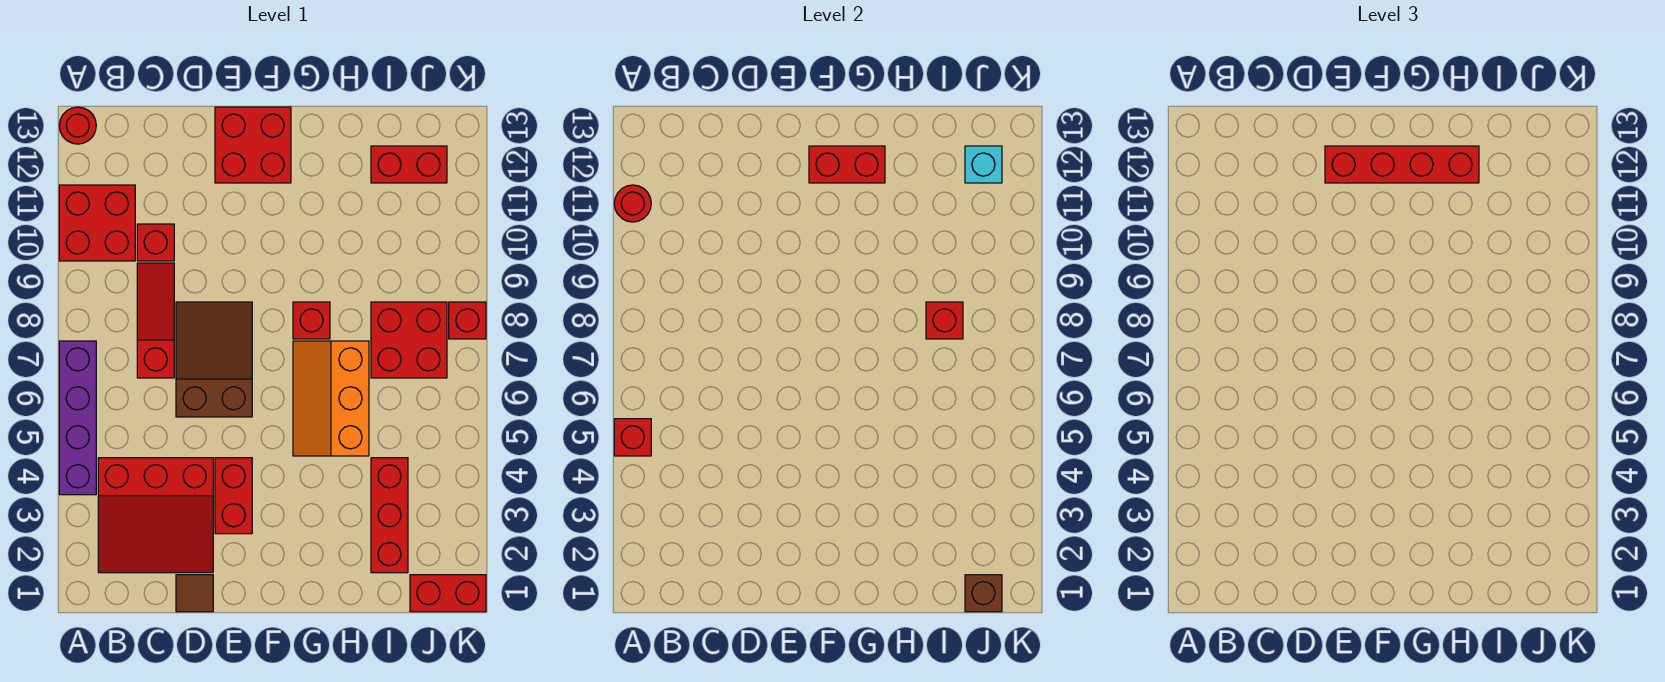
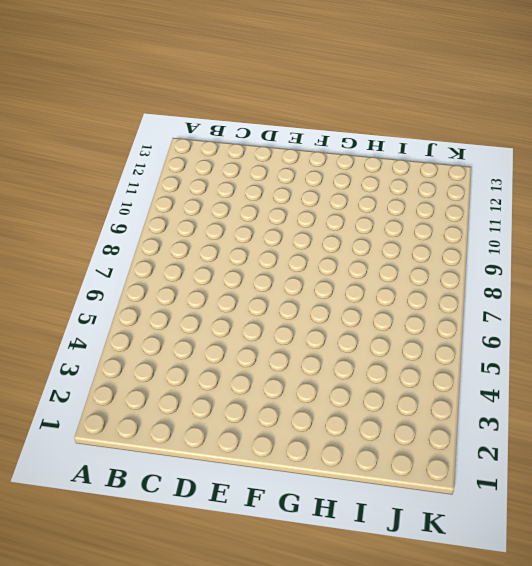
none -> purple brick A4:A7 level 1
none -> red brick A10:B11 level 1
none -> red round brick A13 level 1

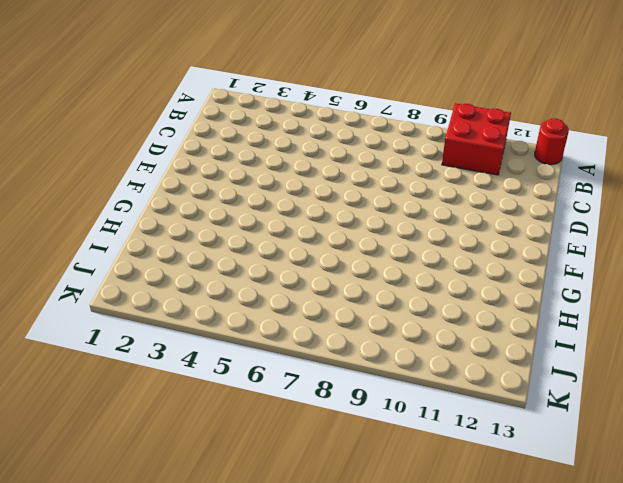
none -> purple brick A4:A7 level 1
none -> red slope B2:D4 level 1 top 4
none -> red slope C7:C9 level 1 top 7

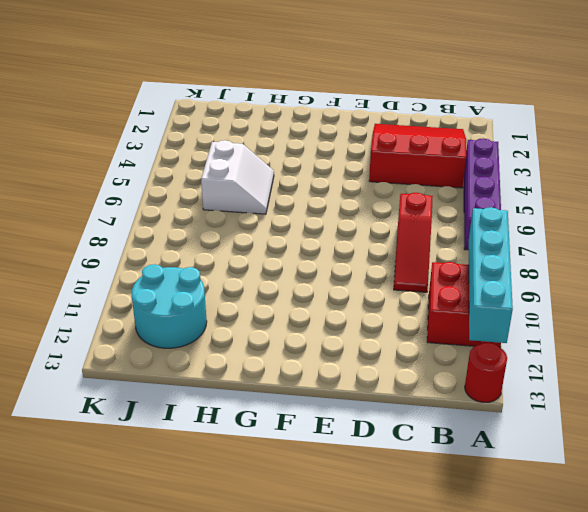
cyan brick A9:A12 level 2 -> red round brick A11 level 2
white slope H5:I6 level 1 top I -> orange slope G5:H7 level 1 top H
cyan round brick I11:J12 level 1 -> red brick I12:J12 level 1
none -> red brick C10 level 1
none -> brown tile D1 level 1
none -> brown slope D6:E8 level 1 top 6

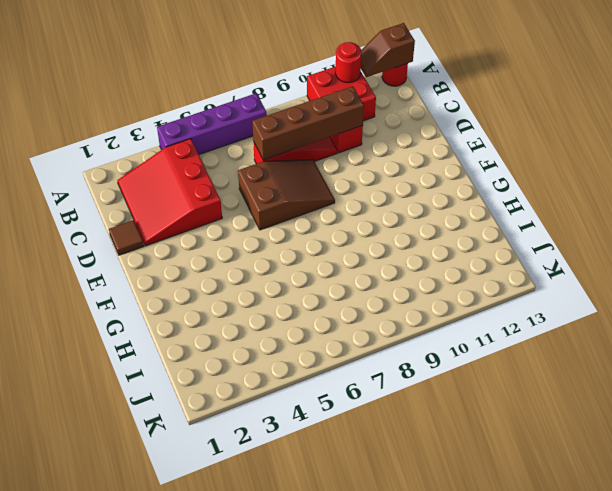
brown slope A12:A13 level 2 top 13 -> none
brown brick C7:C10 level 2 -> none
none -> red brick E3:E4 level 1
none -> red brick E12:F13 level 1
none -> orange slope G5:H7 level 1 top H

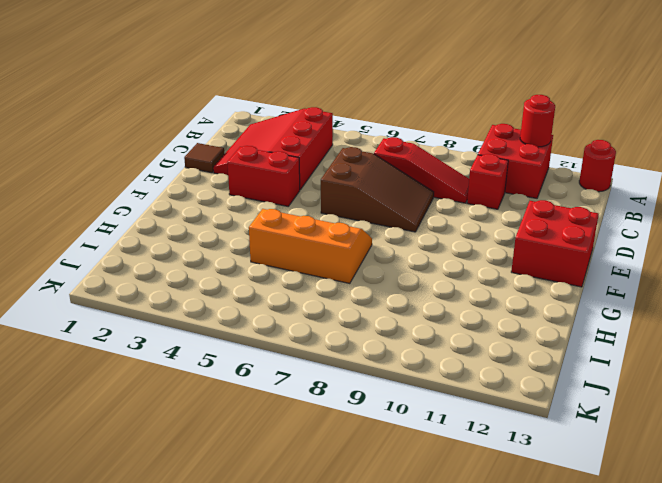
none -> purple brick A4:A7 level 1
none -> red brick G8 level 1
none -> red brick I2:I4 level 1

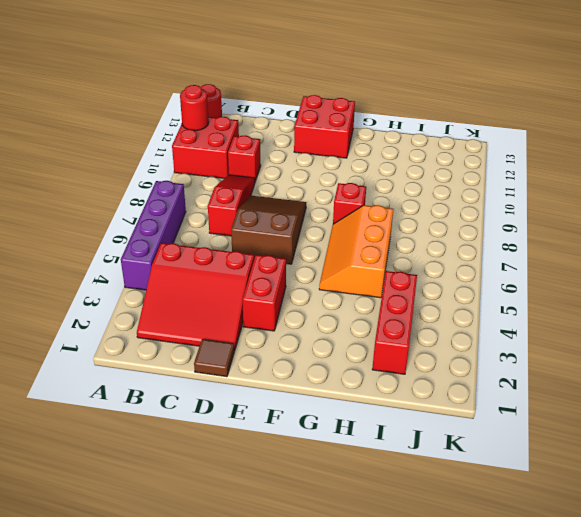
none -> red brick I7:J8 level 1
none -> red brick I12:J12 level 1
none -> red brick J1:K1 level 1

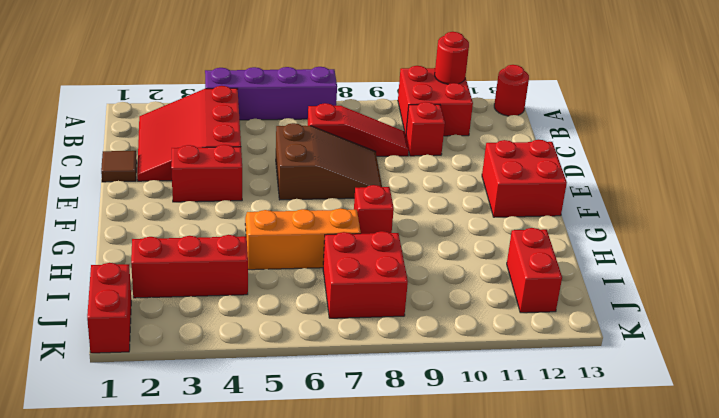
none -> red brick K8 level 1
none -> red brick A5 level 2
none -> red brick F12:G12 level 2

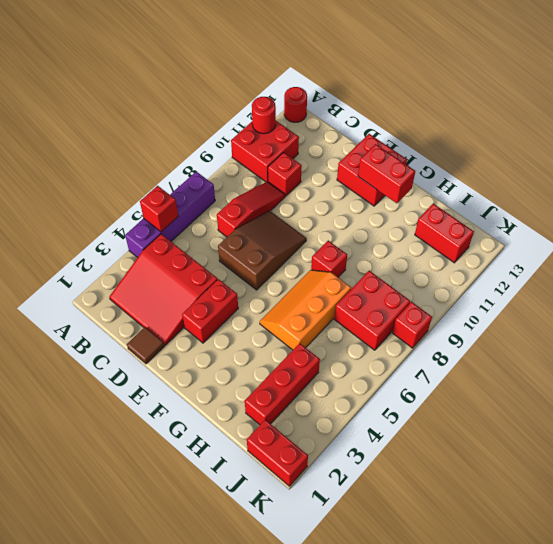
none -> red brick I8 level 2
none -> brown brick J1 level 2
none -> cyan brick J12 level 2

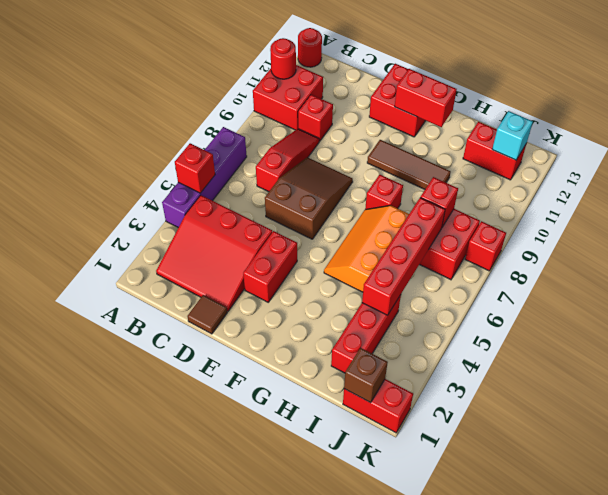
brown tile F10:H10 level 1 -> none
red brick I4:I7 level 2 -> red brick E12:H12 level 3

